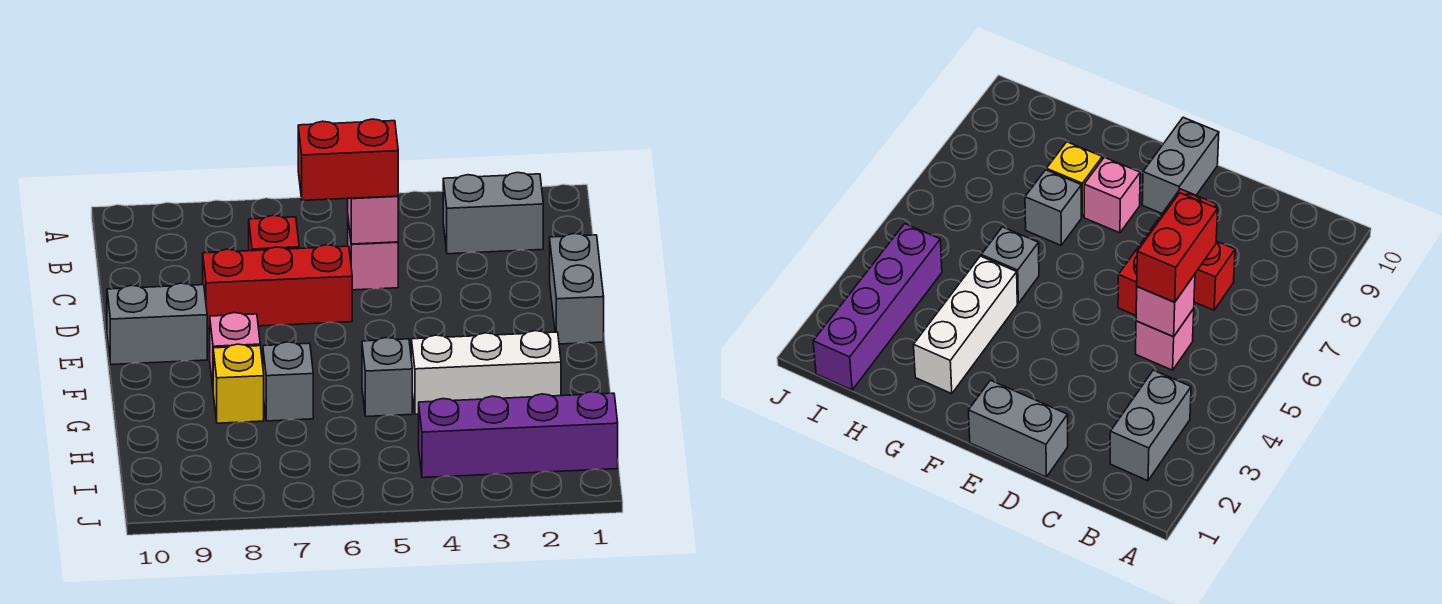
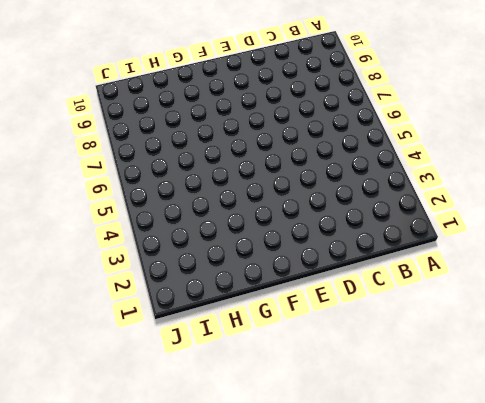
none -> grey brick B2:B3 level 1
none -> pink brick C5 level 1
none -> red brick C7 level 1

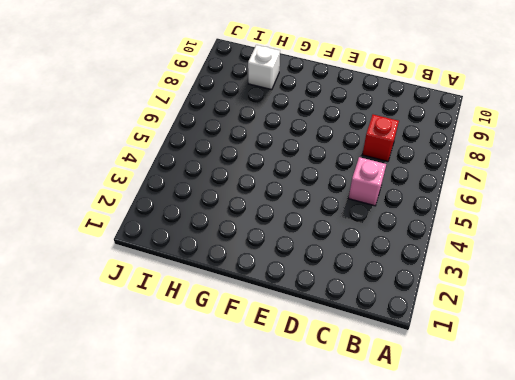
white brick H9 level 1 -> none
none -> grey brick B2:B3 level 1
none -> grey brick D1:E1 level 1
none -> red brick D6:D8 level 1

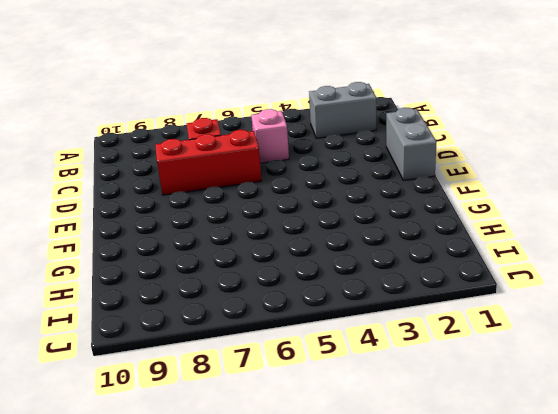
none -> grey brick E9:E10 level 1
none -> pink brick F8 level 1
none -> white brick G2:G4 level 1

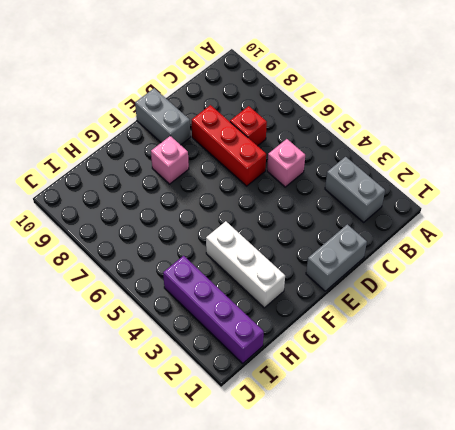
none -> grey brick G5 level 1
none -> grey brick G7 level 1
none -> yellow brick G8 level 1

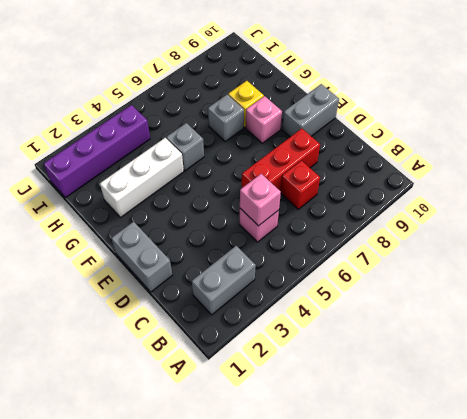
none -> red brick C5:C6 level 3

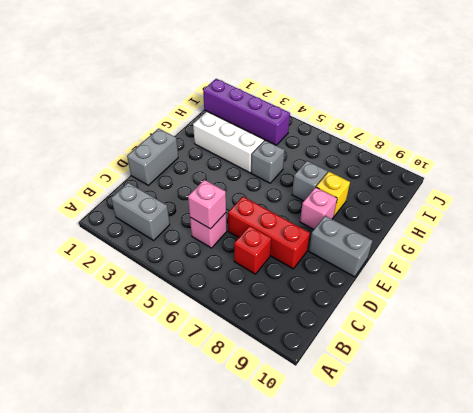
none -> red brick C5:C6 level 3

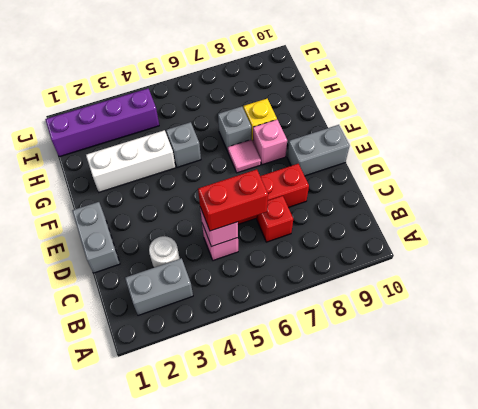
white round brick C3 level 1 -> none
pink tile F7 level 1 -> none

